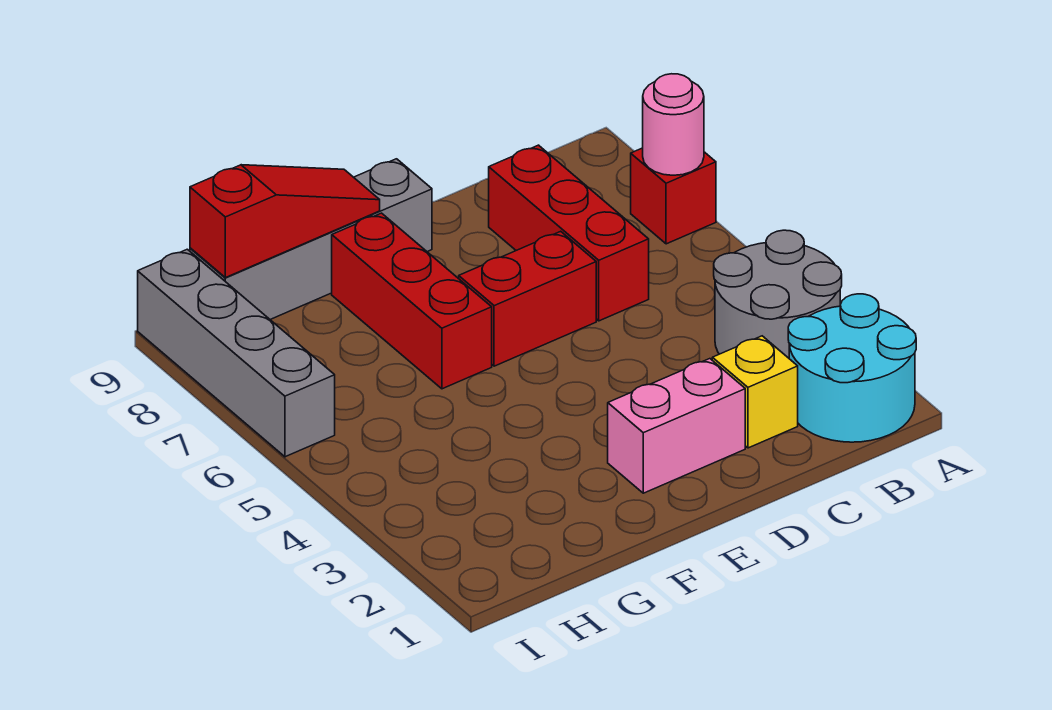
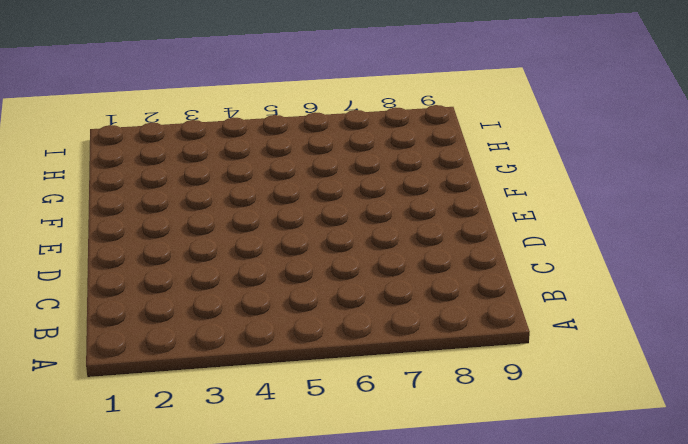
none -> cyan round brick A1:B2 level 1
none -> grey round brick A3:B4 level 1
none -> red brick A7 level 1

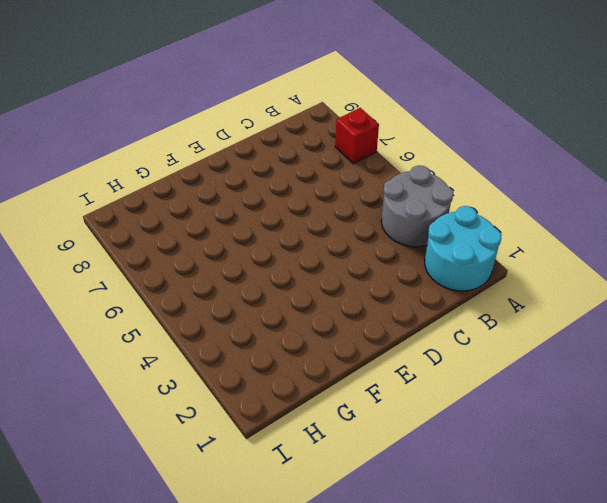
none -> yellow brick C2 level 1
none -> red brick C6:C8 level 1
none -> pink brick D2:E2 level 1

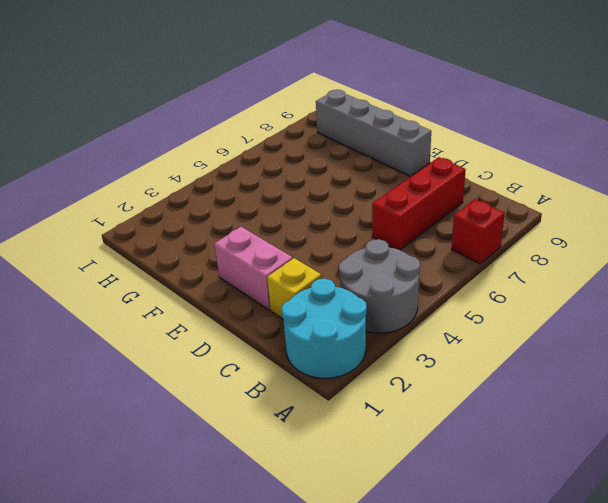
none -> red brick D6:E6 level 1
none -> red brick F6:F8 level 1
none -> grey brick I6:I9 level 1

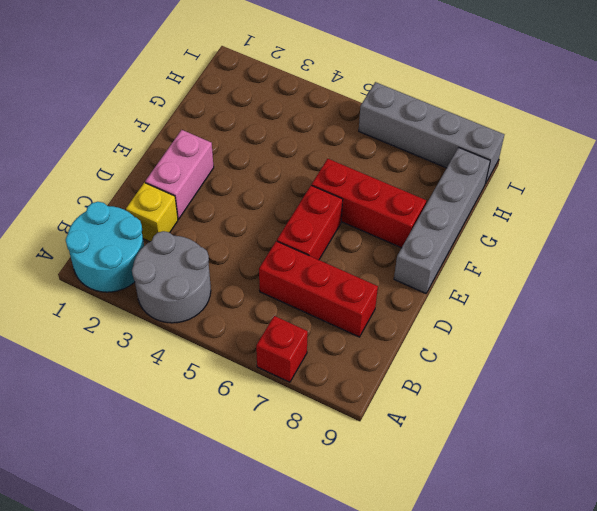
none -> pink round brick A7 level 2
none -> red slope F9:H9 level 2 top H

